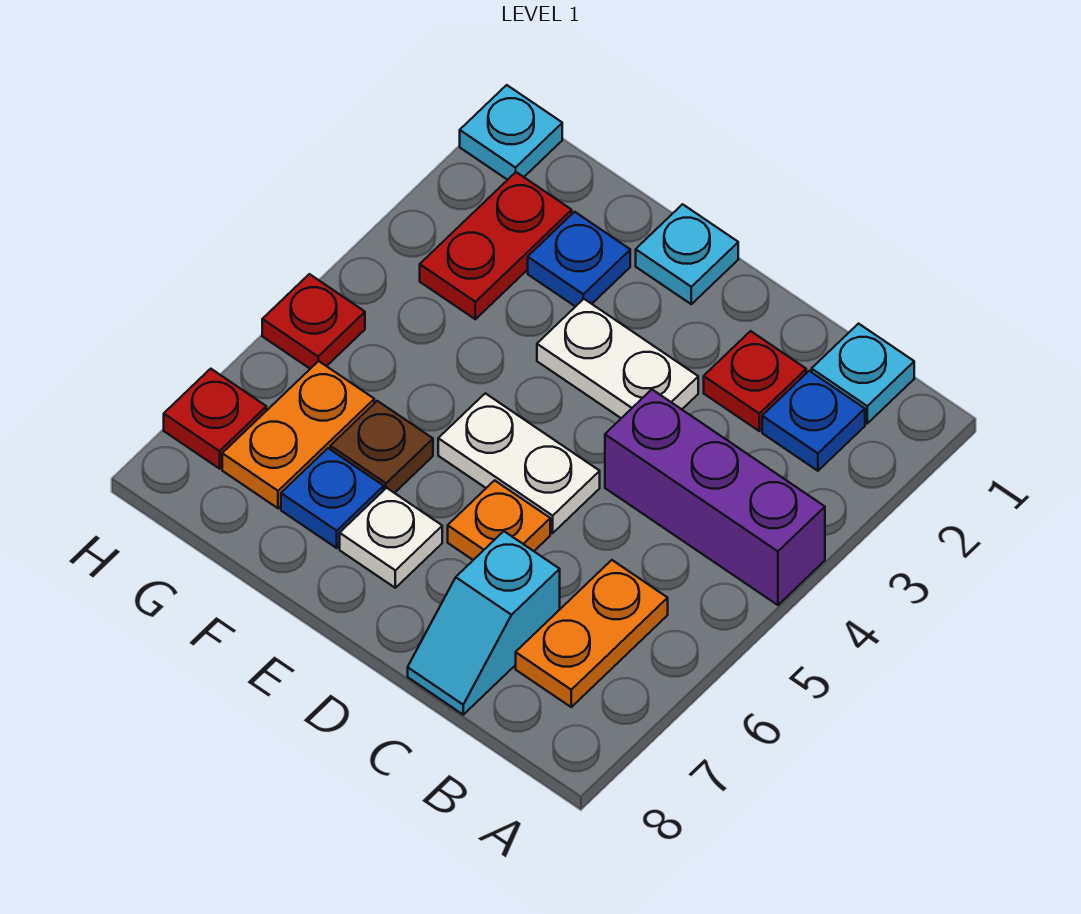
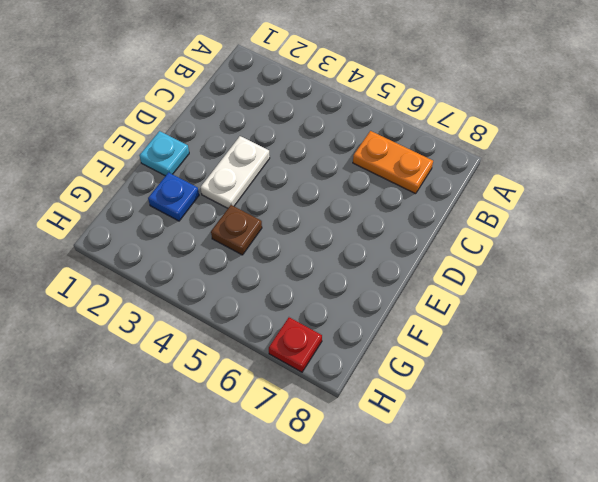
brown plate F4 level 1 -> brown plate F6 level 1
none -> purple brick A4:C4 level 1
none -> cyan plate B1 level 1
none -> blue plate B2 level 1

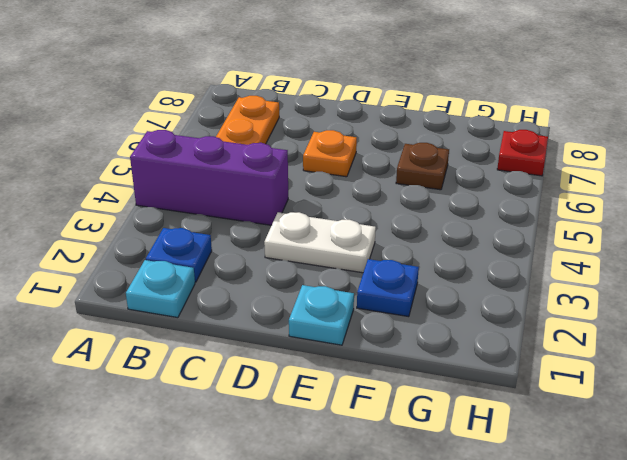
none -> red plate C2 level 1
none -> cyan slope C7:C8 level 1 top 7
none -> white plate D5:E5 level 1

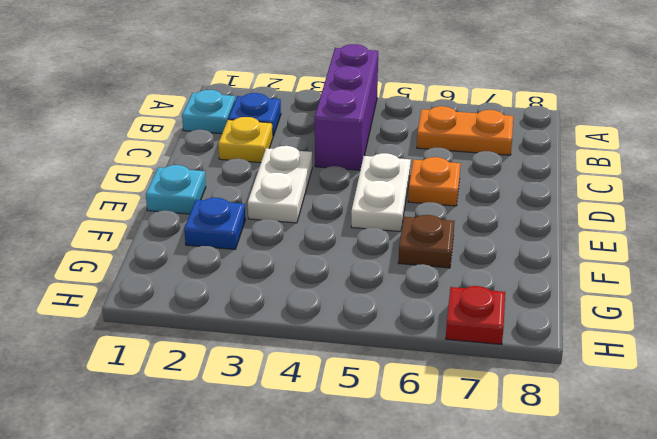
yellow plate C2 level 1 -> red plate C2 level 1
none -> cyan slope C7:C8 level 1 top 7
none -> white plate E7 level 1
none -> blue plate F7 level 1

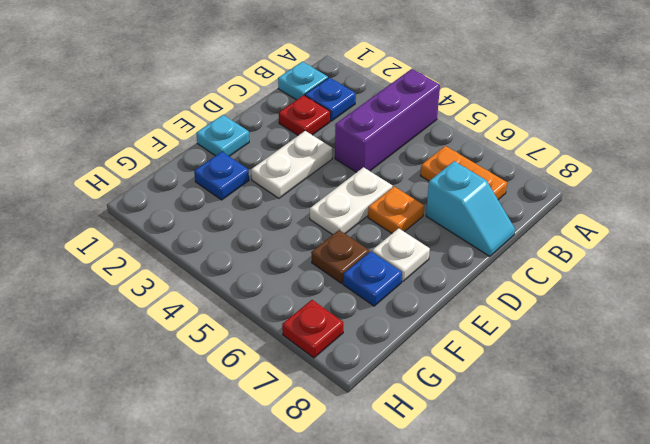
none -> red plate G2:G3 level 1
none -> orange plate G6:G7 level 1
none -> cyan plate H1 level 1

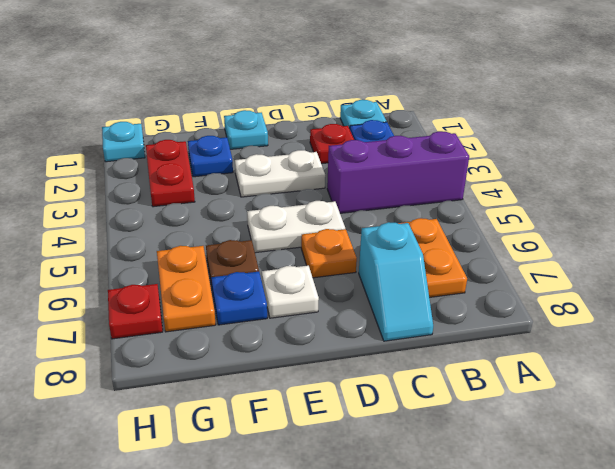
none -> red plate H5 level 1

